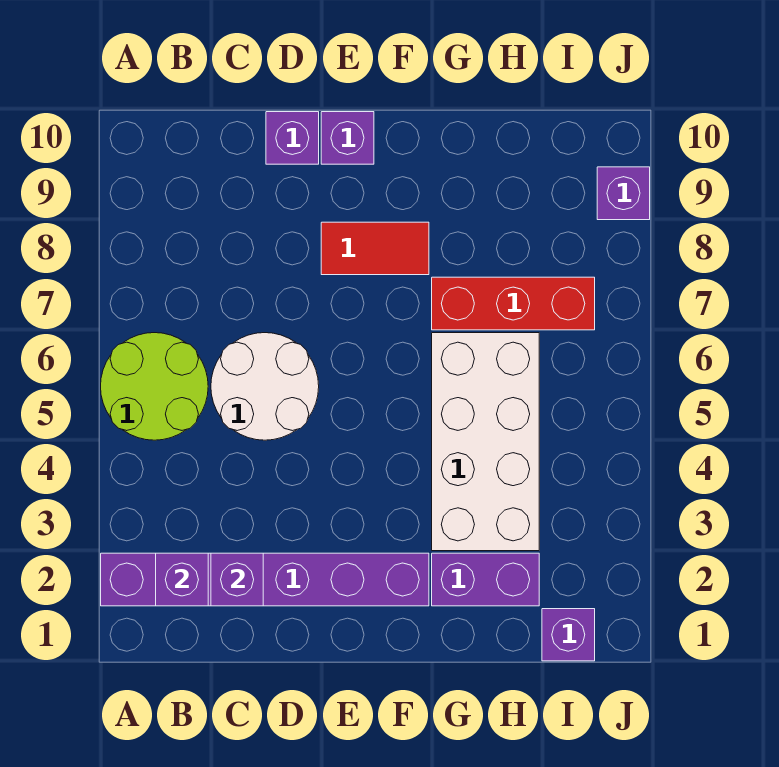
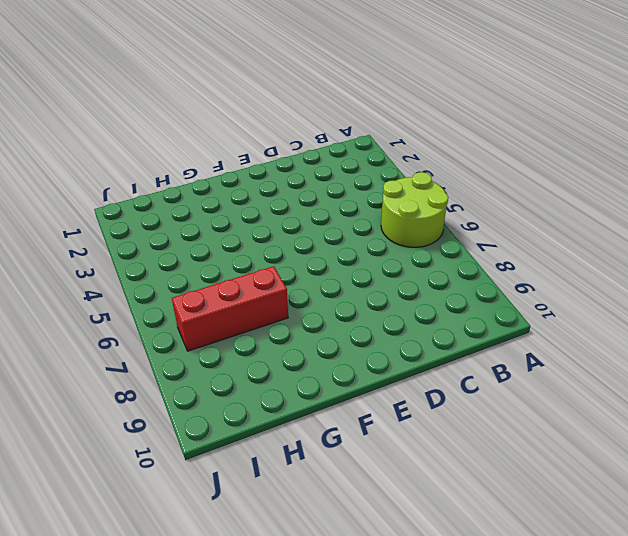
none -> purple brick A2:F2 level 1
none -> white round brick C5:D6 level 1
none -> purple brick D10 level 1

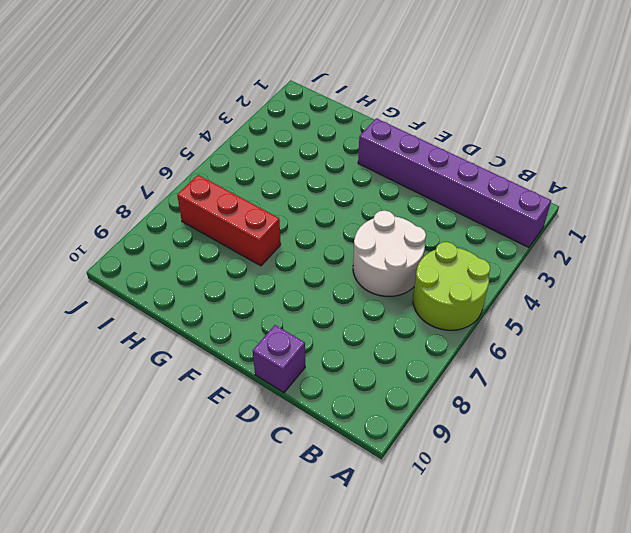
none -> red tile E8:F8 level 1
none -> purple brick E10 level 1
none -> purple brick G2:H2 level 1

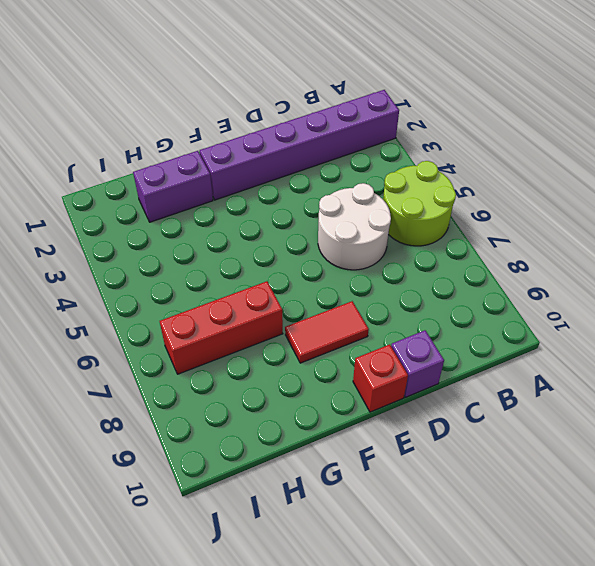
red brick E10 level 1 -> purple brick E10 level 1
none -> white brick G3:H6 level 1
none -> purple brick I1 level 1
none -> purple brick J9 level 1

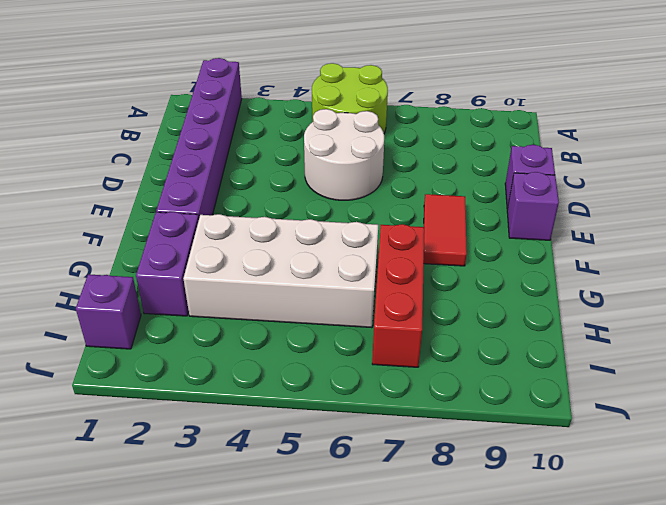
none -> purple brick J9 level 1
none -> purple brick B2 level 2
none -> purple brick C2 level 2

